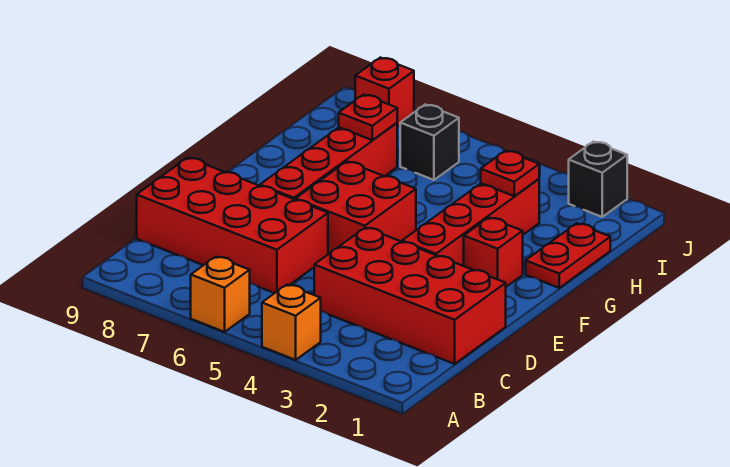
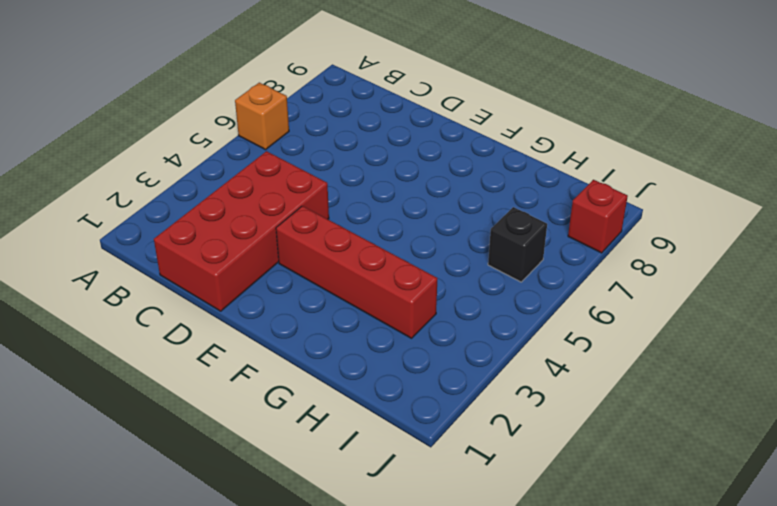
none -> orange brick A4 level 1
none -> red brick C6:D9 level 1
none -> red brick E5:F6 level 1

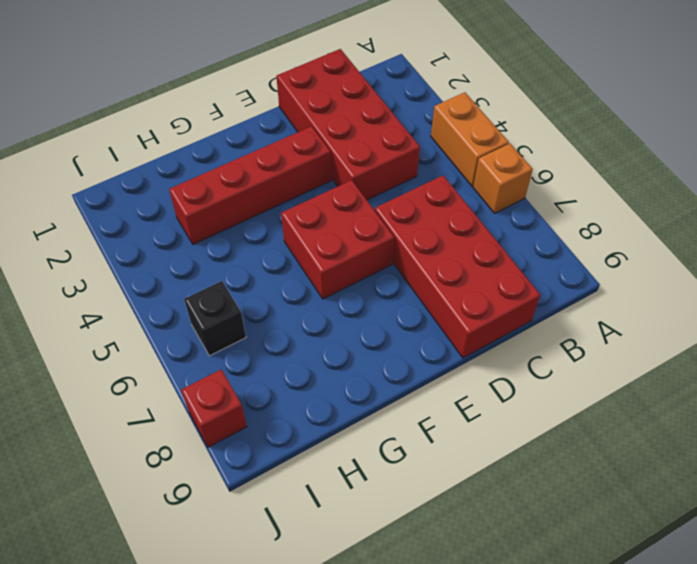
orange brick A4:A5 level 1 -> orange brick A4 level 1
none -> red brick E7:H7 level 1
none -> red brick F2 level 1
none -> red plate G1:H1 level 1

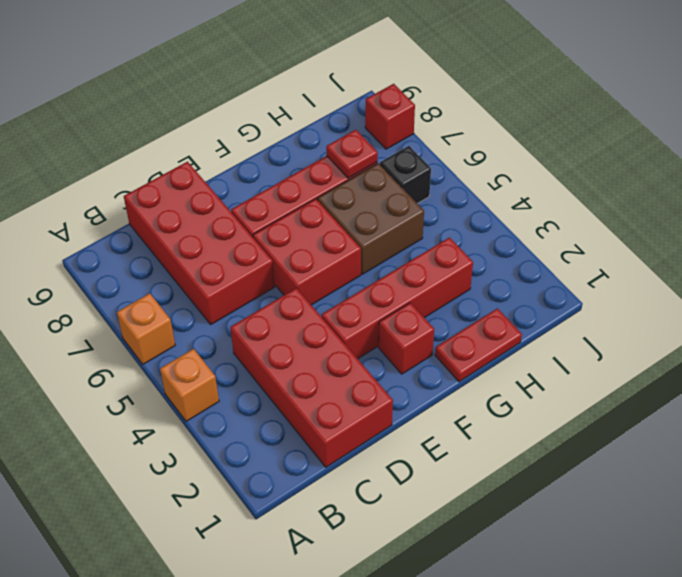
brown brick G5:H6 level 1 -> none
none -> black brick J2 level 1
none -> red plate H3 level 2

